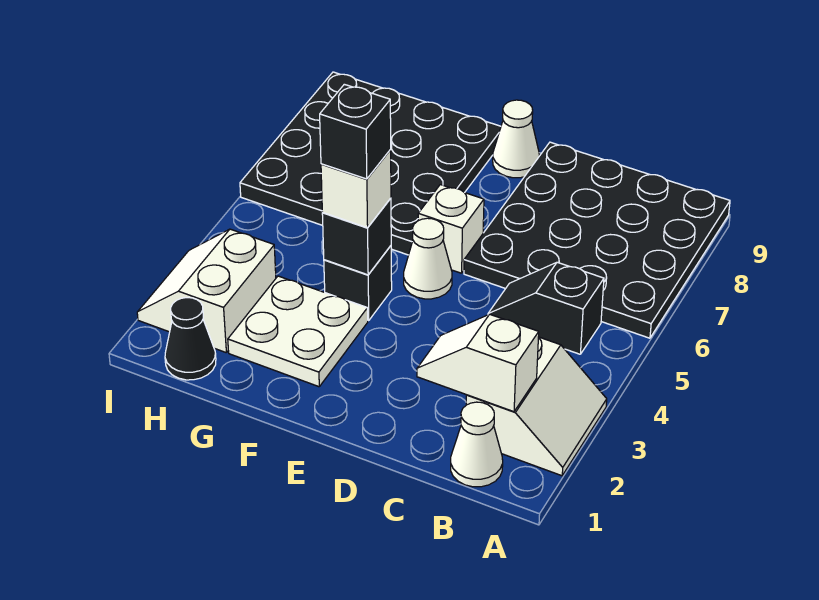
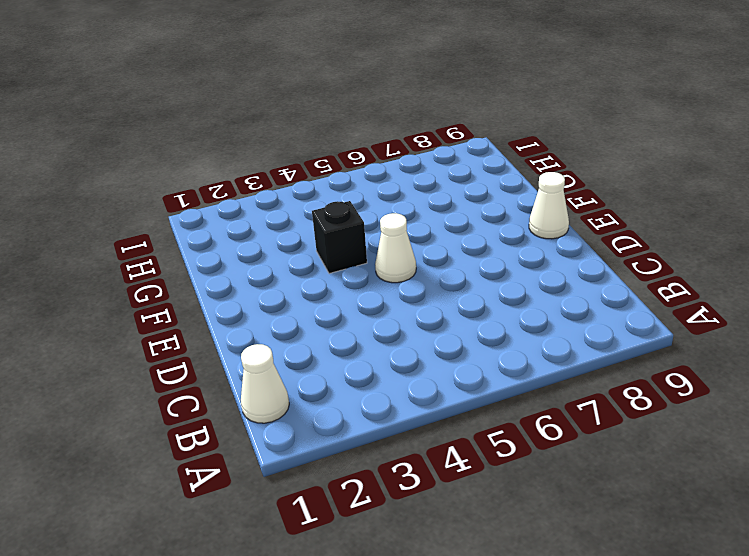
none -> white slope A2:B3 level 1 top B
none -> black plate A6:D9 level 1
none -> black slope B5:C5 level 1 top B

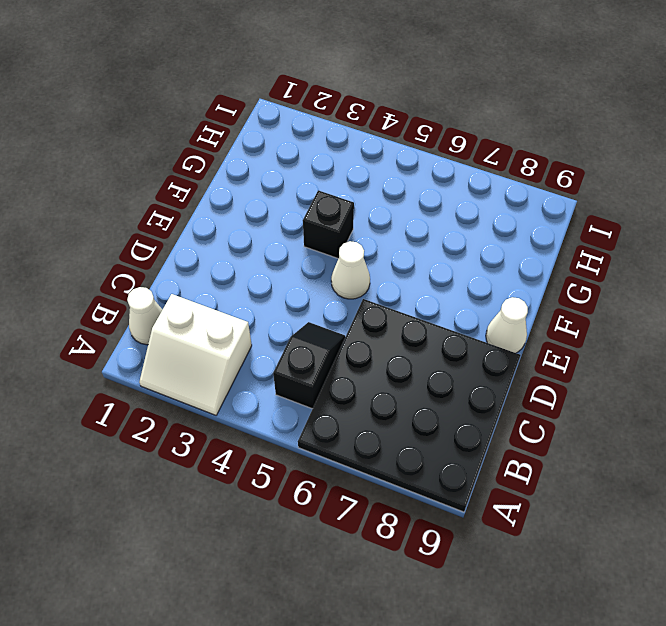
none -> white brick E6 level 1
none -> white plate F2:G3 level 1
none -> black plate F6:I9 level 1

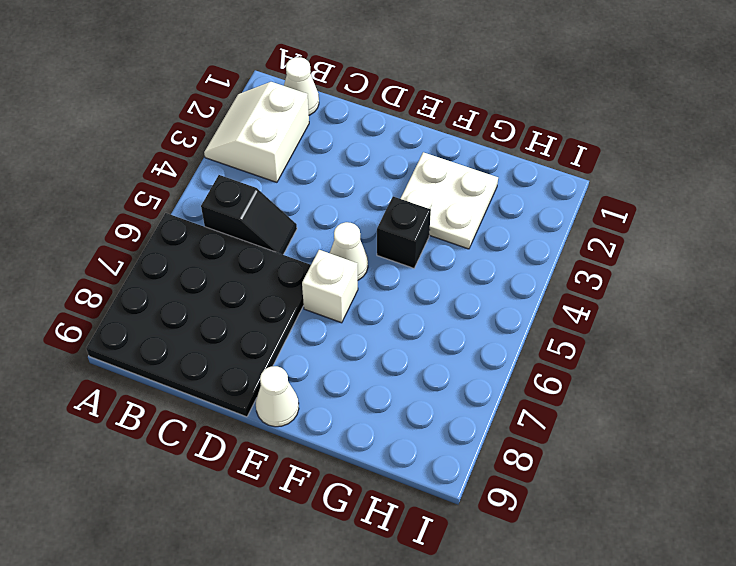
none -> black plate F6:I9 level 1
none -> black cone H1 level 1
none -> white slope H2:I3 level 1 top H

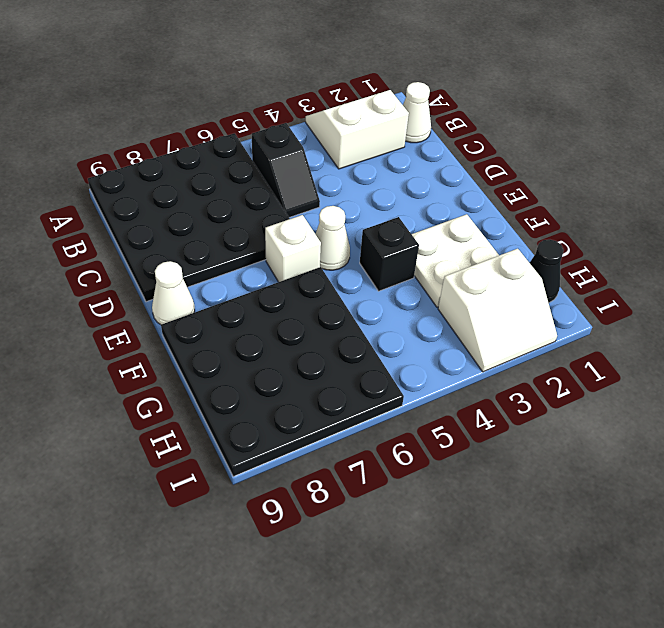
none -> white slope B2:C2 level 2 top B
none -> black brick F4 level 2
none -> white brick F4 level 3

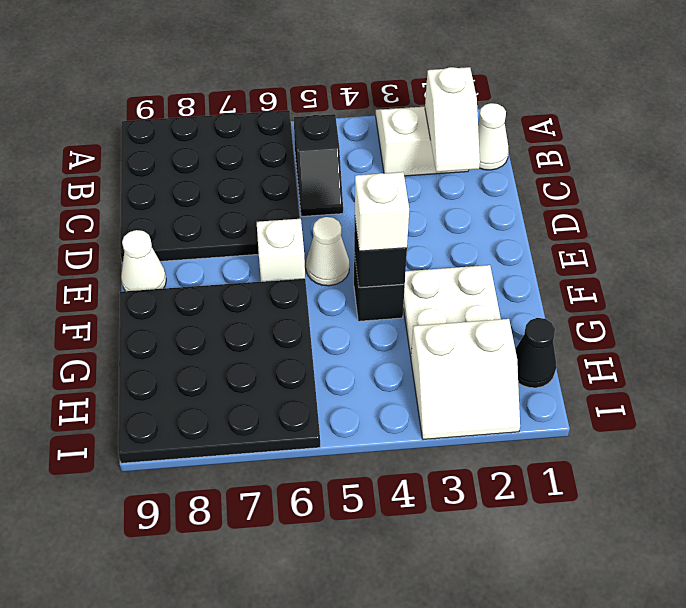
none -> black brick F4 level 4

